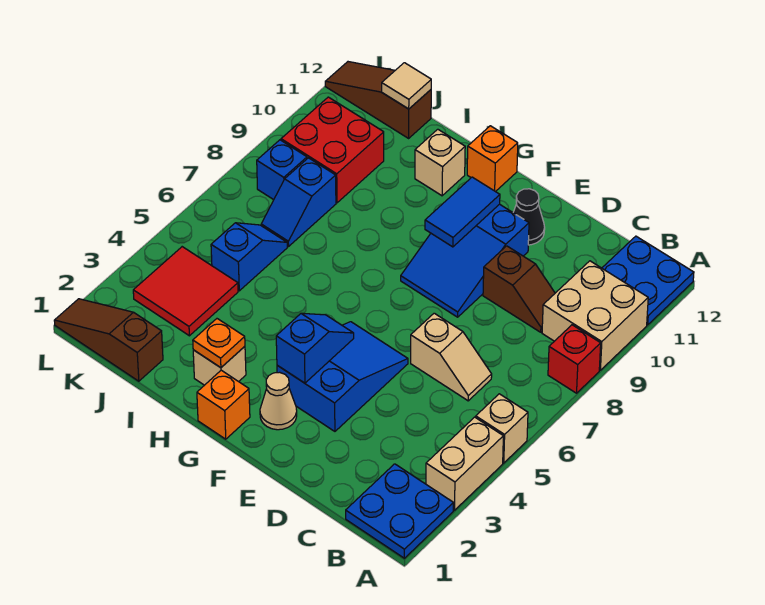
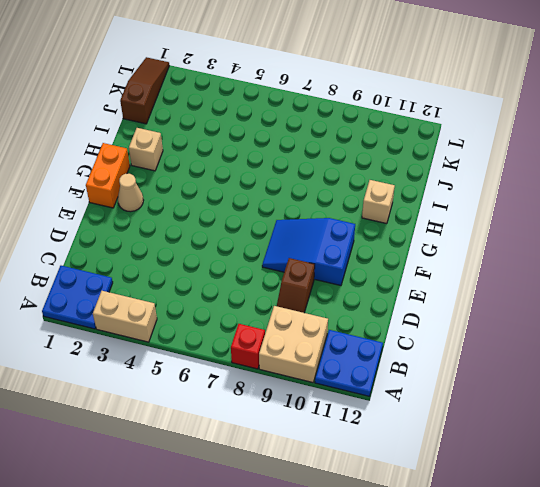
orange brick F1:G1 level 1 -> orange brick G1 level 1
none -> tan brick A5 level 1
none -> tan slope C6:D6 level 1 top D
none -> blue slope E3:F5 level 1 top 3

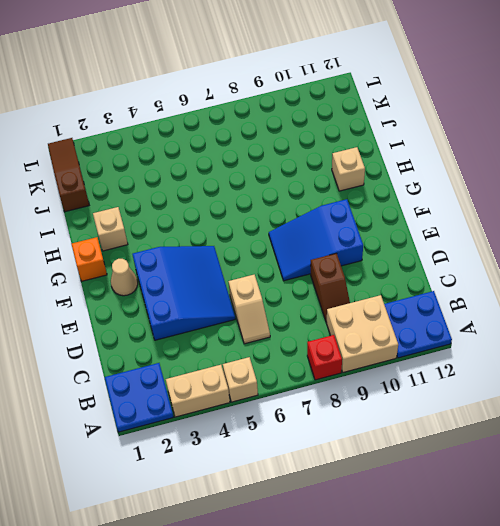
blue slope D3:F5 level 1 top 3 -> blue slope E3:F5 level 1 top 3
none -> black cone E11 level 1
none -> orange brick G12 level 1
none -> red tile J3:K4 level 1

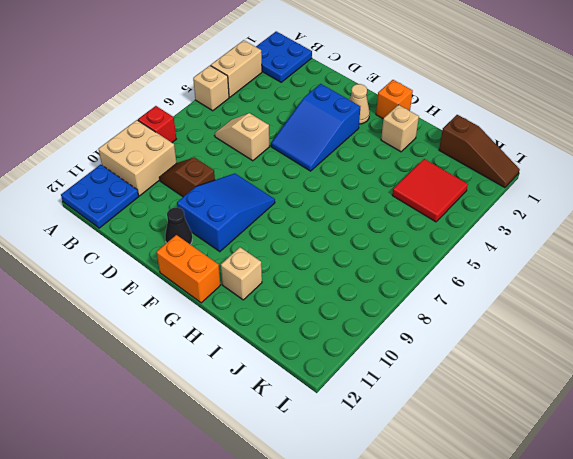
orange brick F12:G12 level 1 -> orange brick G12 level 1
none -> blue slope J5:J6 level 1 top 5
none -> blue slope J7:J8 level 1 top 8
none -> red brick J9:K10 level 1

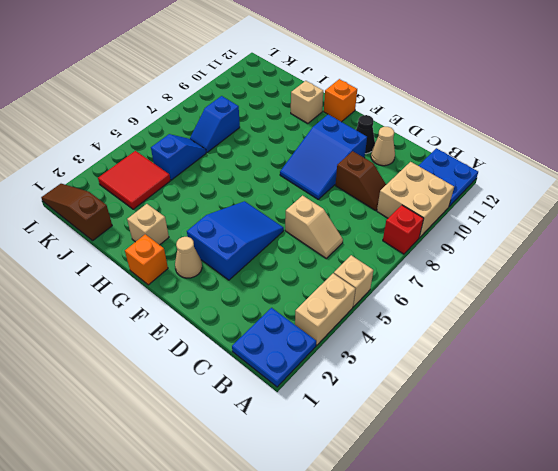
tan cone D11 level 1 -> none
none -> red brick J9:K10 level 1
none -> brown slope J12:L12 level 1 top J
none -> blue brick K8 level 1

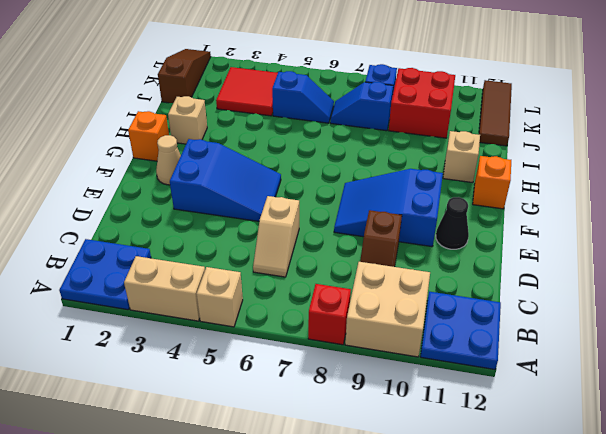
brown tile J12:L12 level 1 -> brown slope J12:L12 level 1 top J
none -> blue slope F3:F4 level 2 top 3
none -> blue tile F9:F10 level 2
none -> orange plate H2 level 2

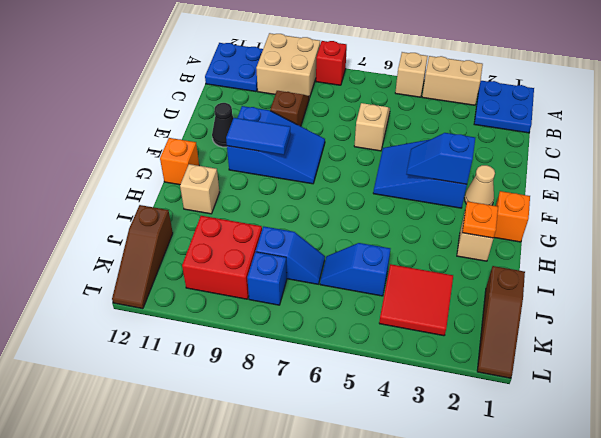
none -> tan tile J12 level 2

